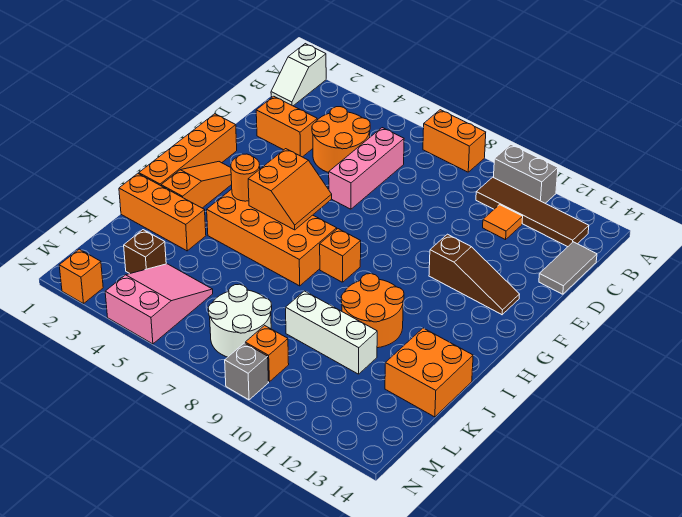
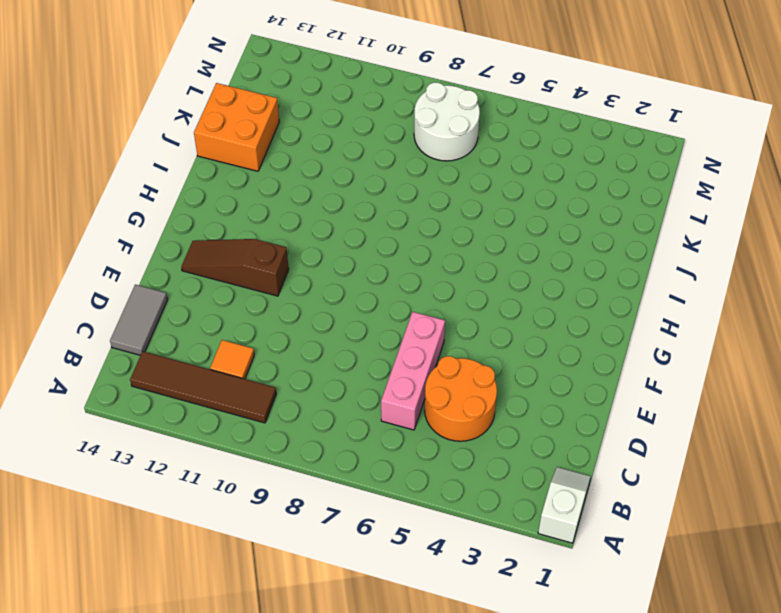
none -> orange brick A7:A8 level 1
none -> grey brick A10:A11 level 1
none -> orange brick D2:D3 level 1

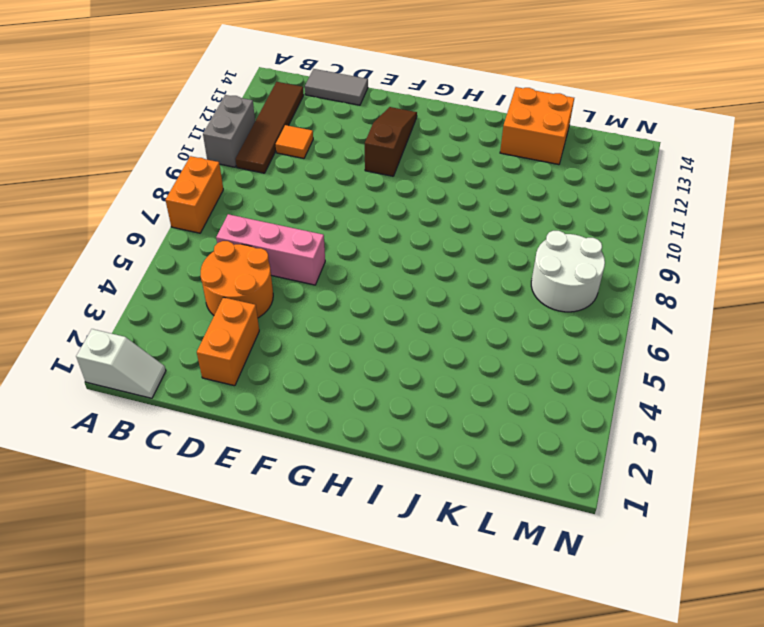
none -> orange brick F1:I1 level 1
none -> orange slope G2:I2 level 1 top I
none -> orange brick H4:I7 level 1

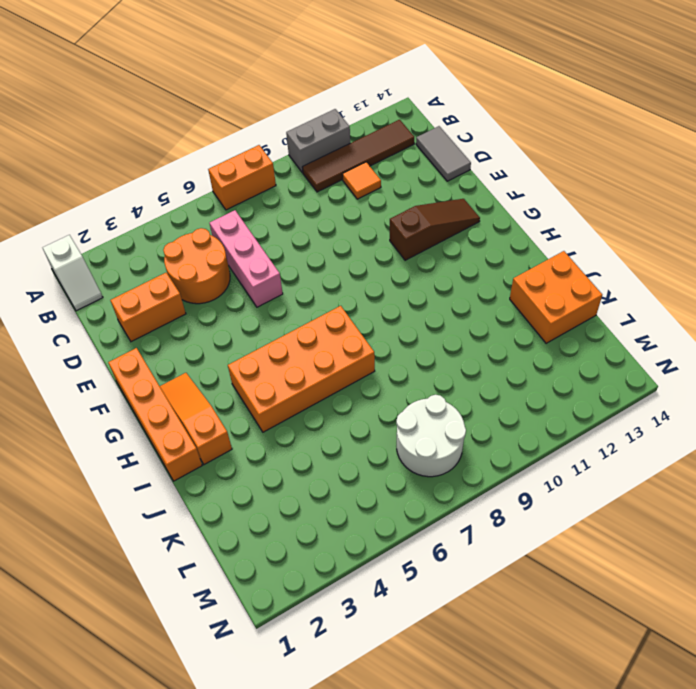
none -> orange brick H8 level 1
none -> orange round brick I10:J11 level 1
none -> orange brick J1:J3 level 1

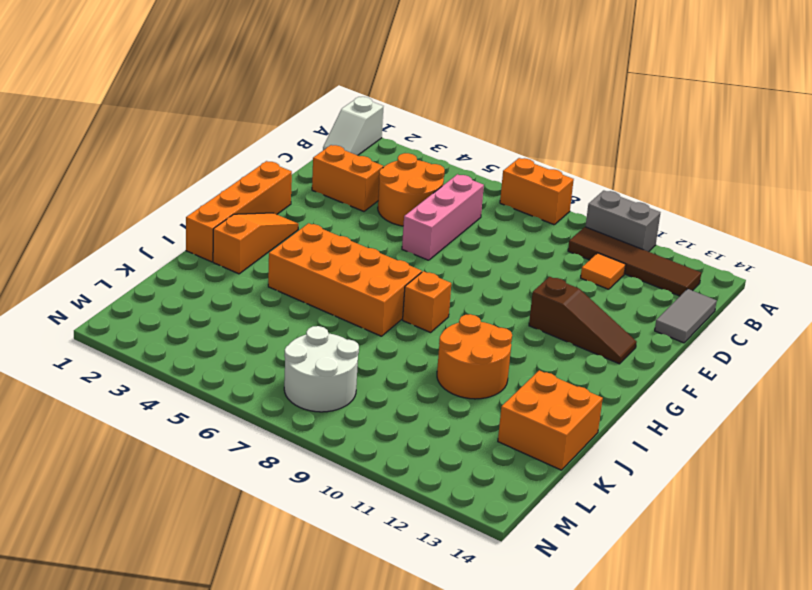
none -> orange brick J1:J3 level 1
none -> white brick K9:K11 level 1
none -> brown brick L3 level 1

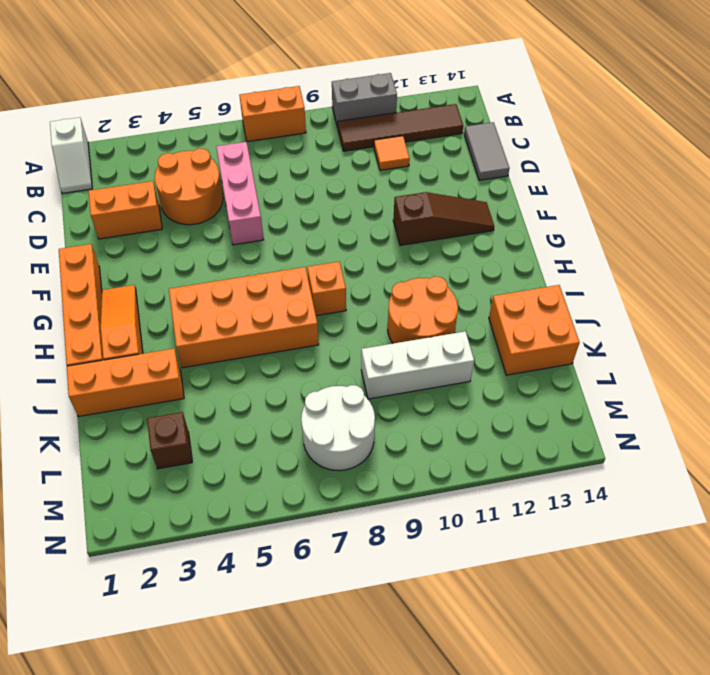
none -> pink slope L4:N5 level 1 top N
none -> orange brick M9 level 1
none -> orange brick N2 level 1

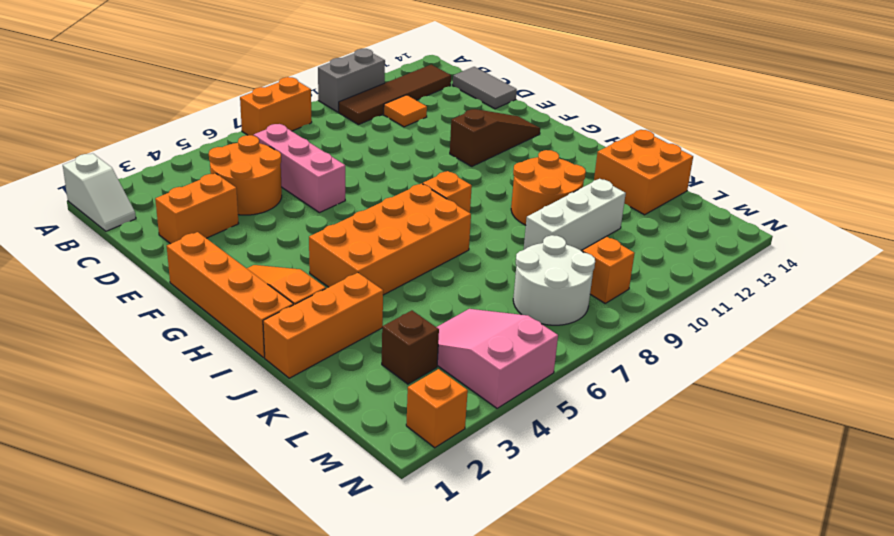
none -> grey brick N9 level 1
none -> orange slope G5:H6 level 2 top 5
none -> orange round brick H4 level 2

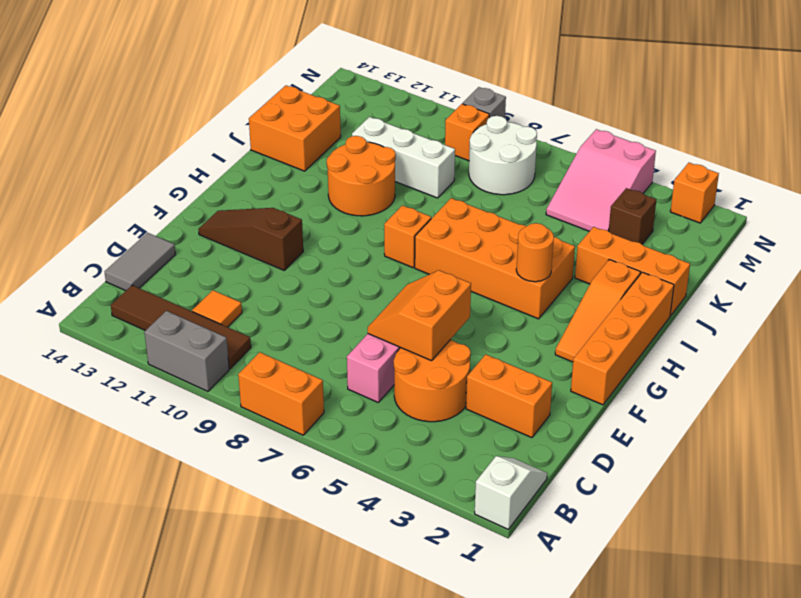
orange slope D5:E6 level 2 top 5 -> orange slope G5:H6 level 2 top 5

